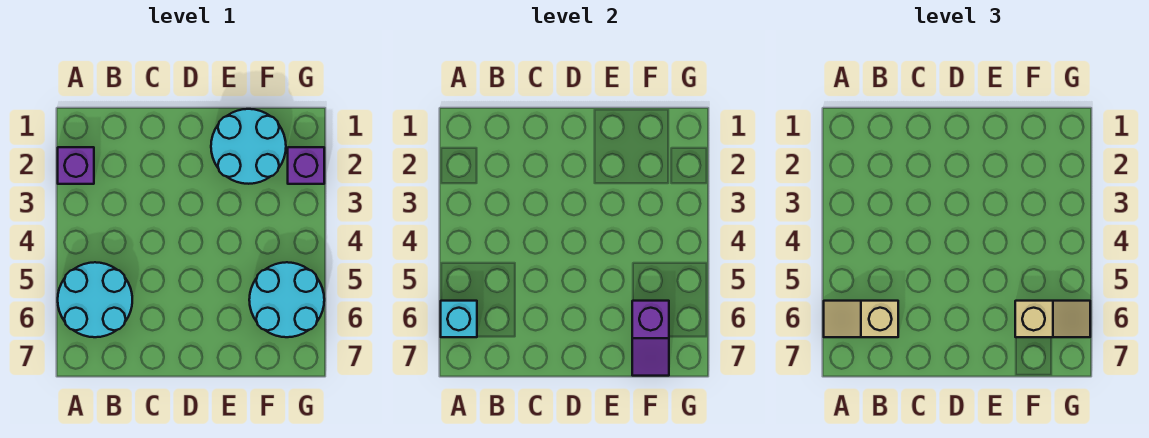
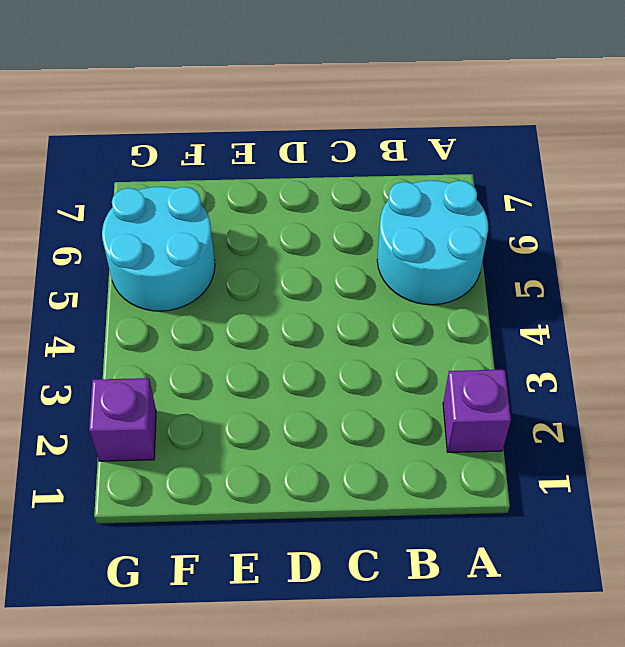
none -> cyan round brick E1:F2 level 1
none -> cyan brick A6 level 2

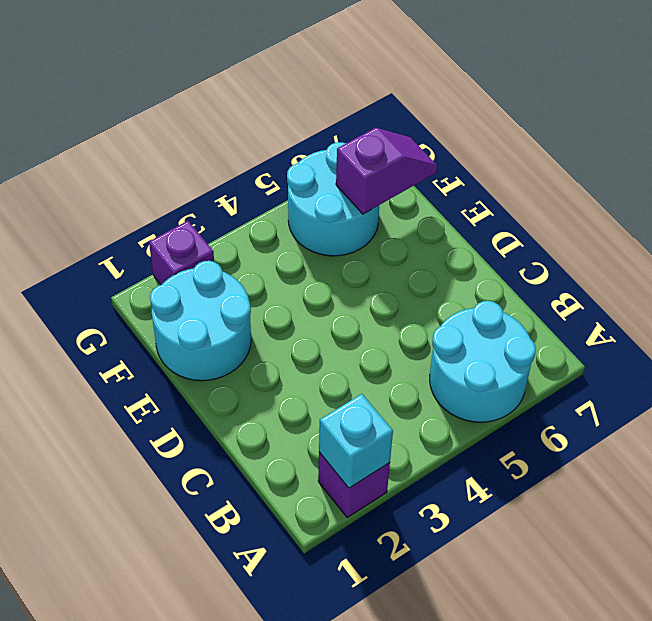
cyan brick A2 level 2 -> cyan brick A6 level 2
none -> tan slope A6:B6 level 3 top B
none -> tan slope F6:G6 level 3 top F

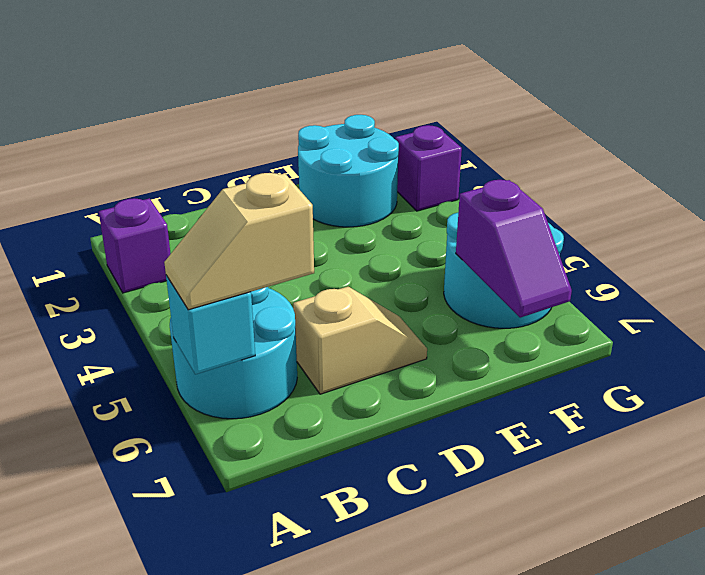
tan slope C6:D6 level 1 top C -> tan slope F6:G6 level 3 top F

